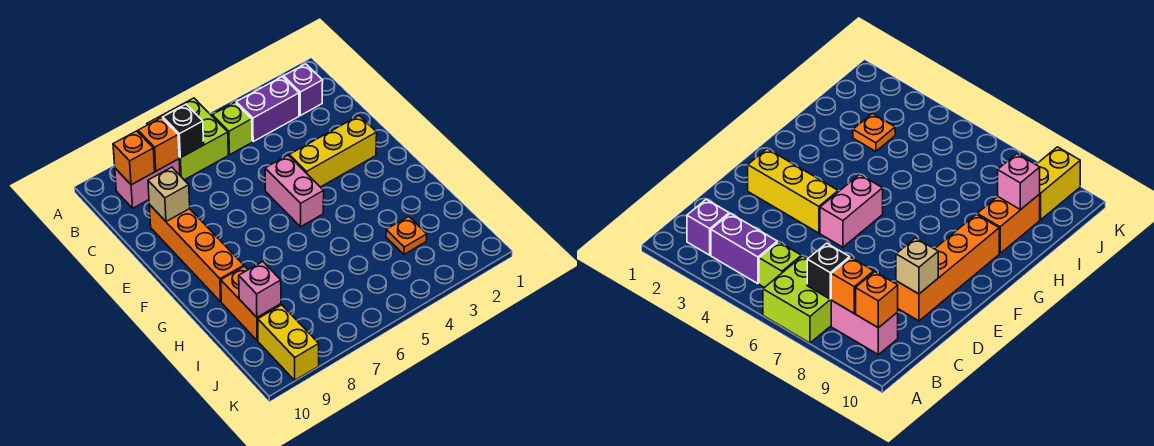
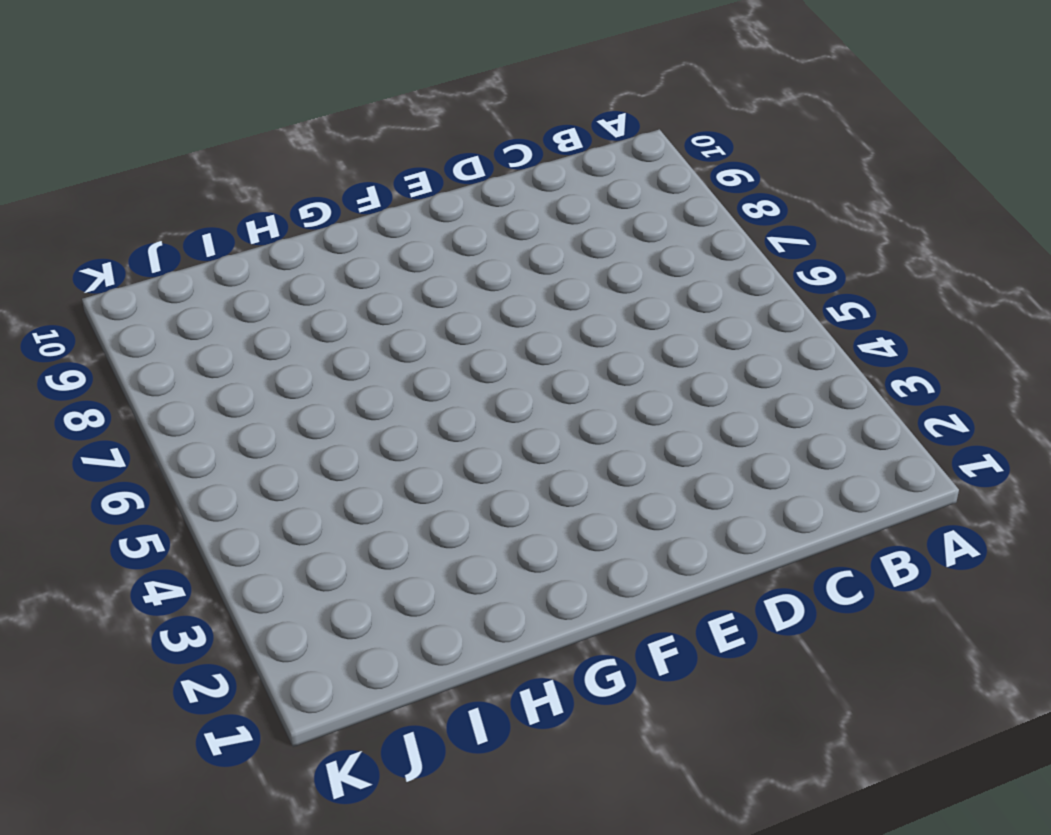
none -> lime brick A6:B7 level 1
none -> purple brick B2 level 1
none -> purple brick B3:B4 level 1

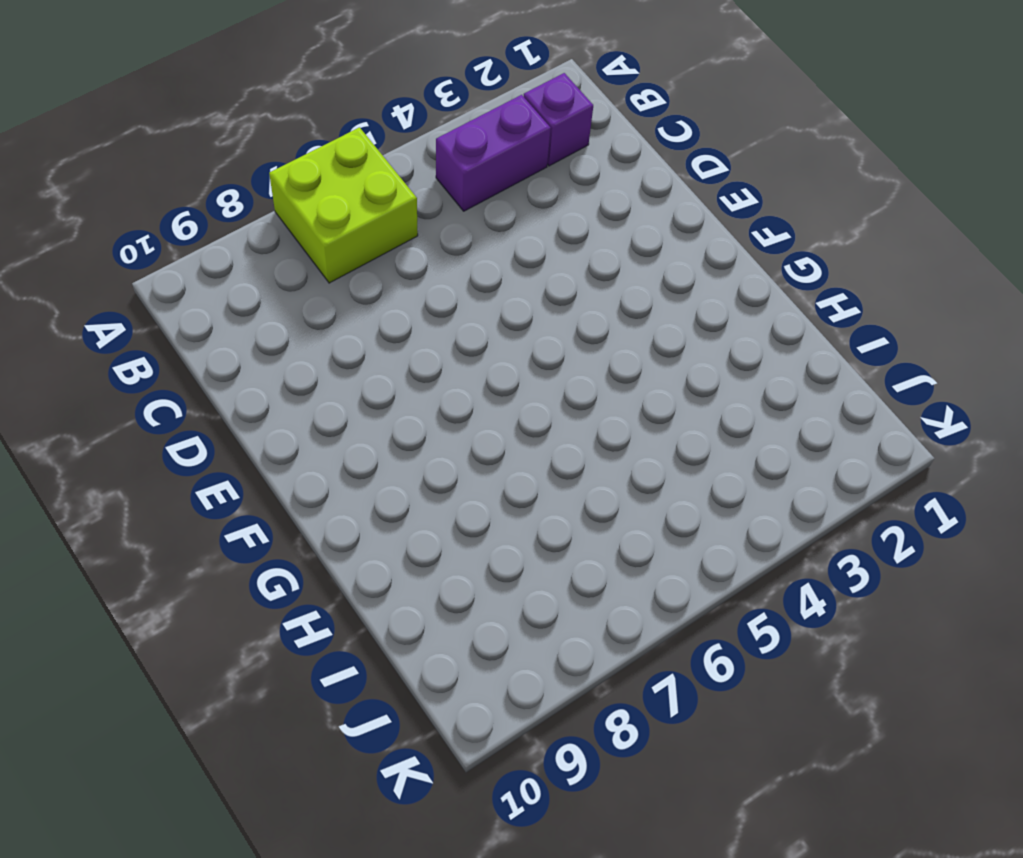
none -> lime brick B5 level 1
none -> pink brick B8:B9 level 1
none -> orange brick D9:G9 level 1

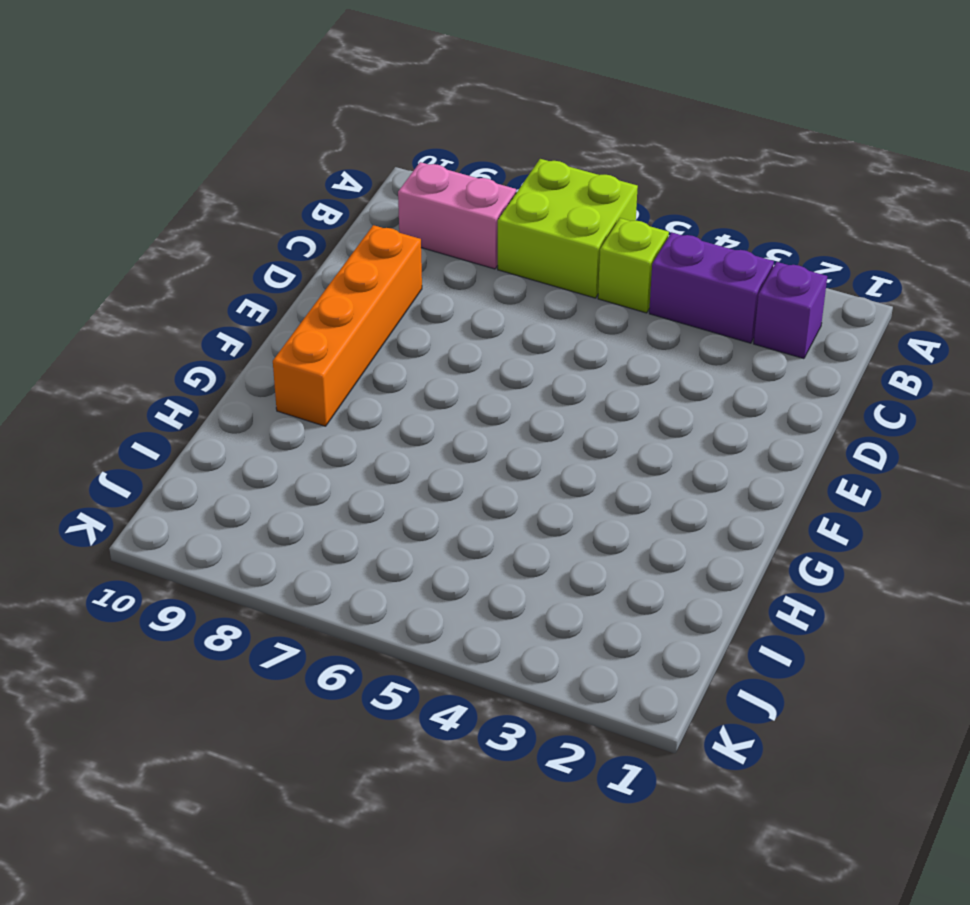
none -> yellow brick E2:E4 level 1
none -> pink brick E5:F5 level 1
none -> orange brick H9:I9 level 1

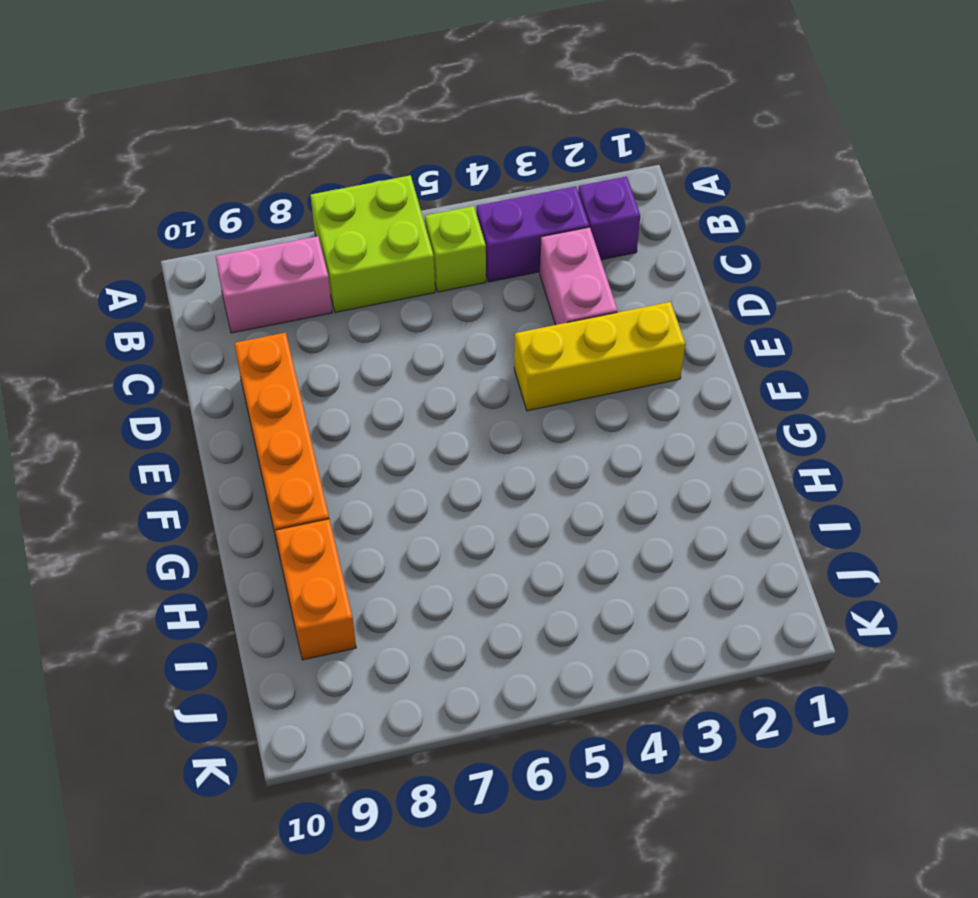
pink brick C3:D3 level 1 -> pink brick E5:F5 level 1
none -> orange plate I3 level 1
none -> yellow brick J9:K9 level 1
none -> black brick B7 level 2

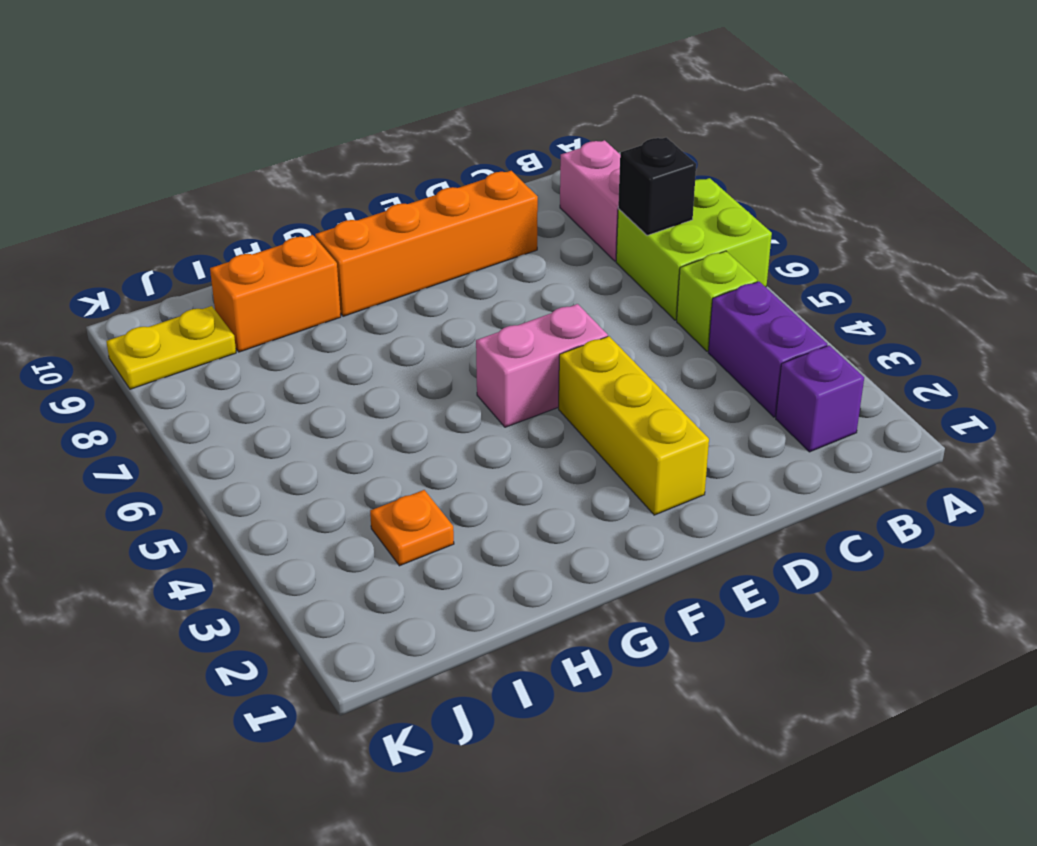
yellow plate J9:K9 level 1 -> yellow brick J9:K9 level 1
none -> orange brick B8 level 2
none -> orange brick B9 level 2
none -> tan brick D9 level 2

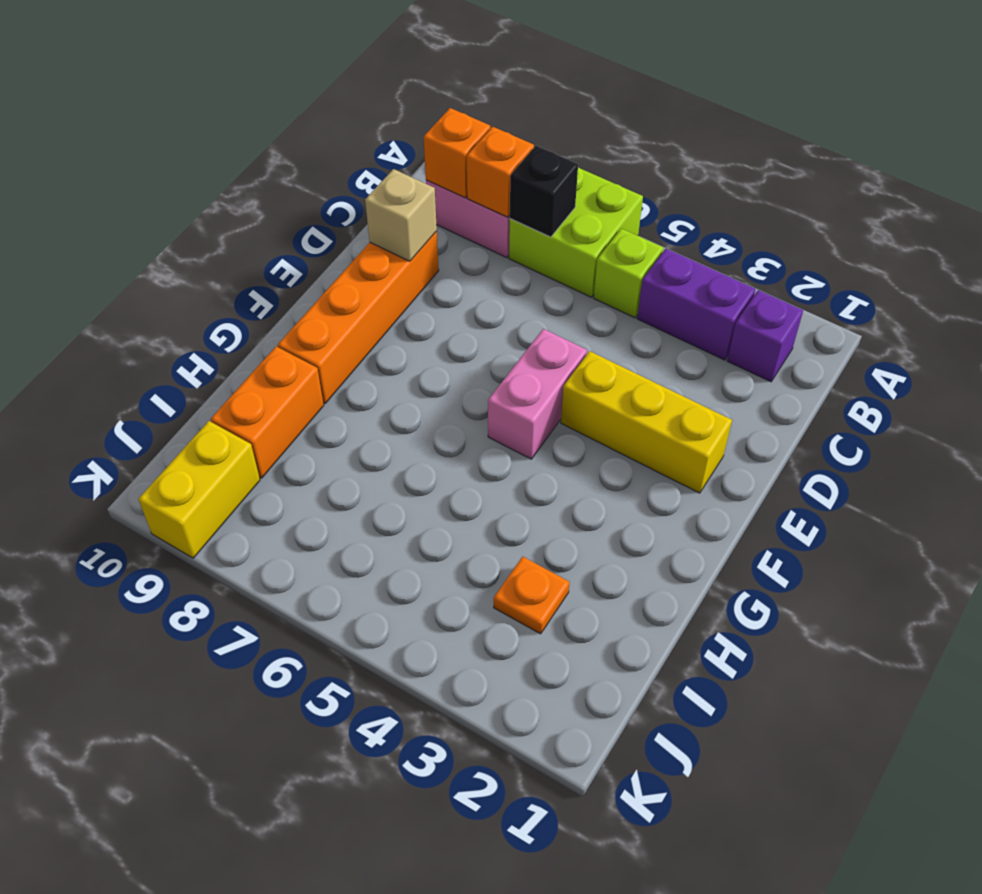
none -> pink brick I9 level 2

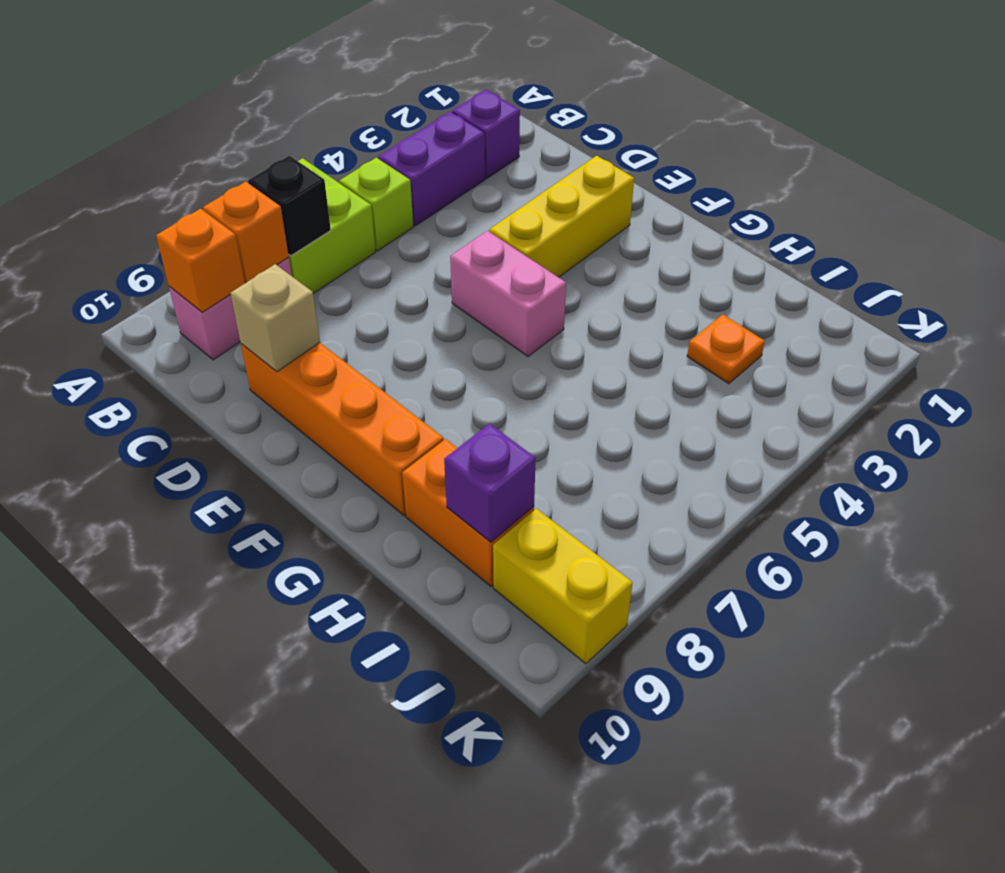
purple brick I9 level 2 -> pink brick I9 level 2

